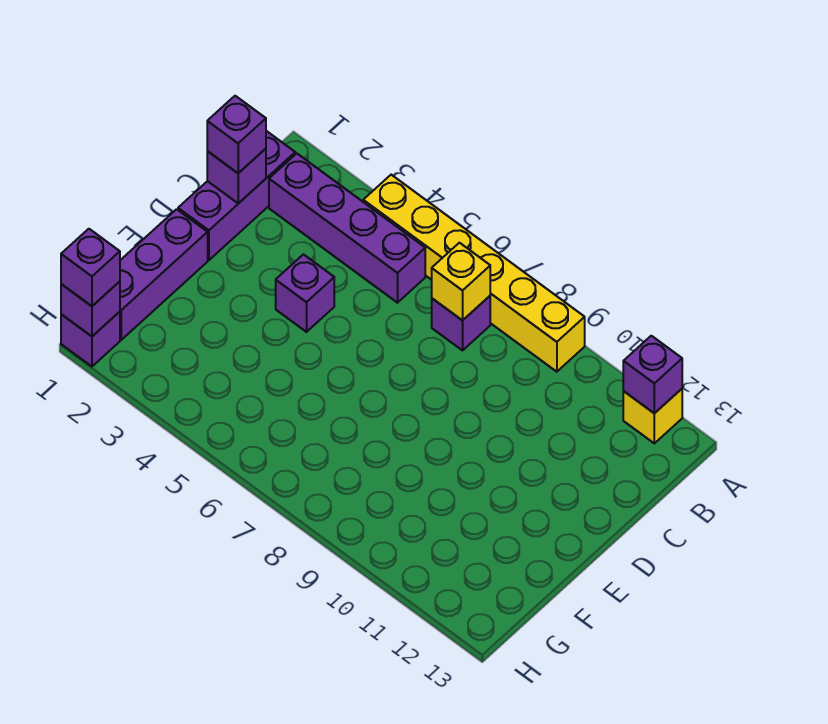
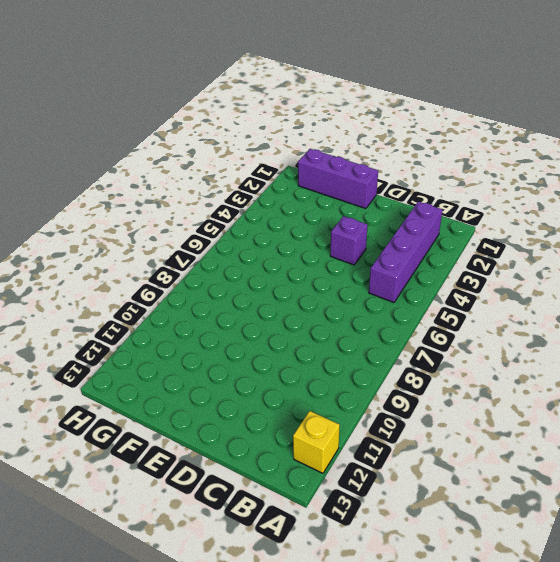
none -> yellow brick A4:A9 level 1
none -> purple brick B1:D1 level 1
none -> purple brick B7 level 1

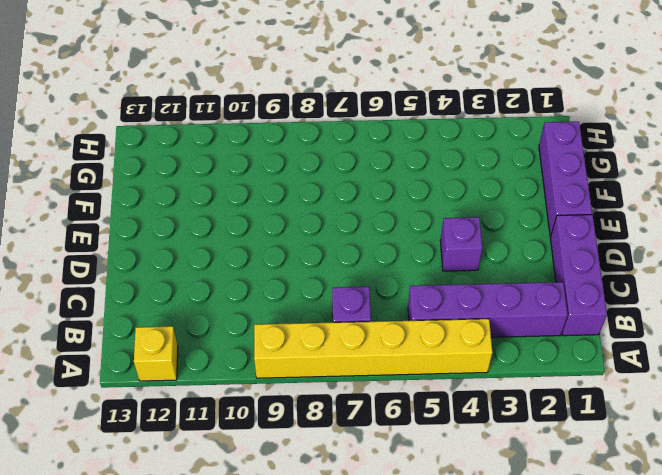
none -> purple brick H1 level 1
none -> purple brick A12 level 2
none -> yellow brick B7 level 2

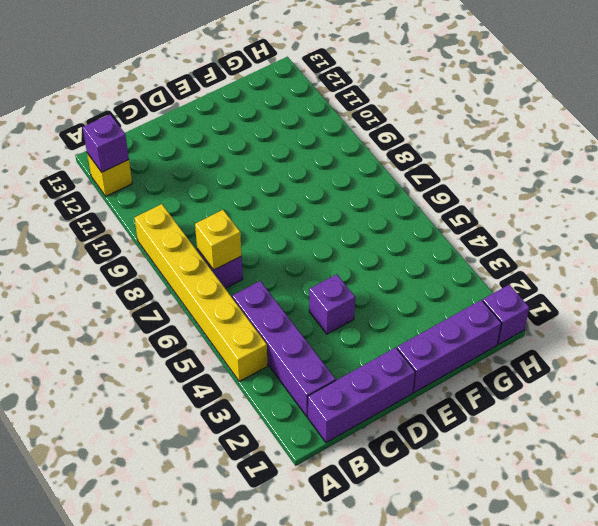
none -> purple brick C1 level 2
none -> purple brick H1 level 2
none -> purple brick C1 level 3

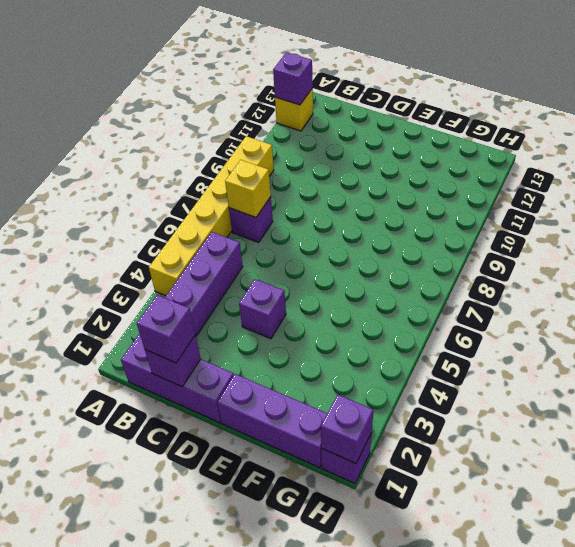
none -> purple brick H1 level 3

